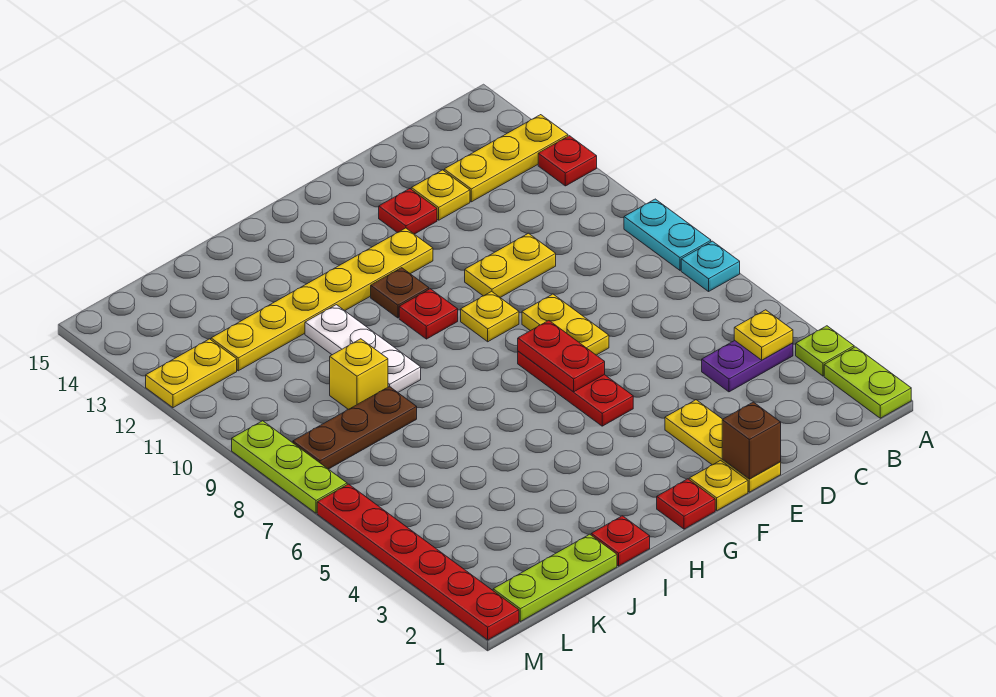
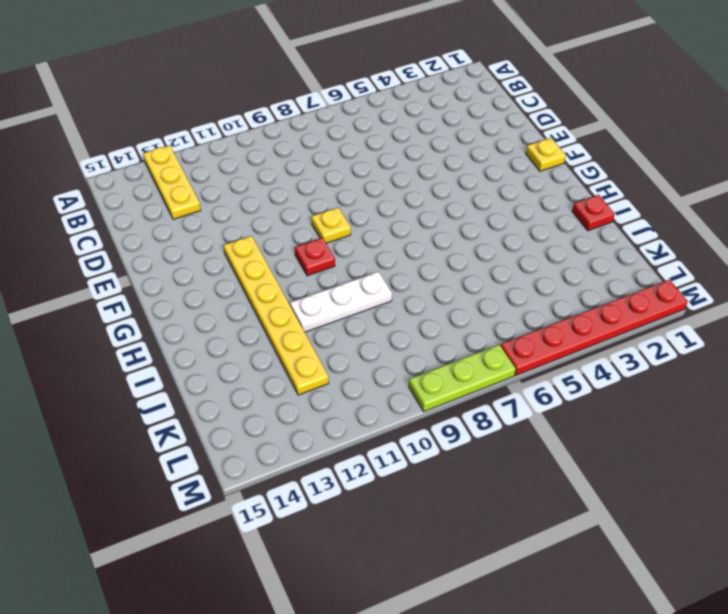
none -> lime plate A1:A2 level 1
none -> lime plate A3 level 1
none -> cyan plate A7 level 1
none -> cyan plate A8:A9 level 1

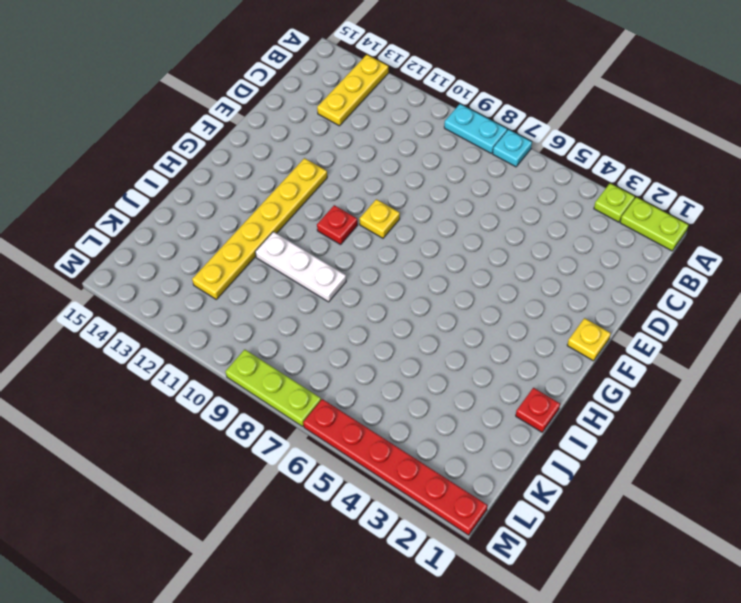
none -> red plate A12 level 1
none -> purple plate B4:C4 level 1
none -> yellow plate D10:E10 level 1
none -> yellow plate D13 level 1

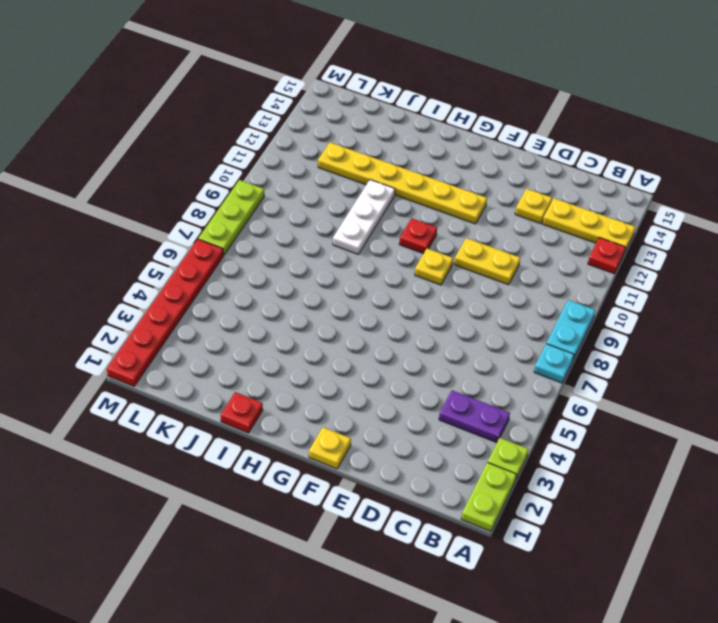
none -> yellow plate E1:E3 level 1
none -> yellow plate E7:E8 level 1
none -> red plate E13 level 1
none -> red plate F5:F7 level 1

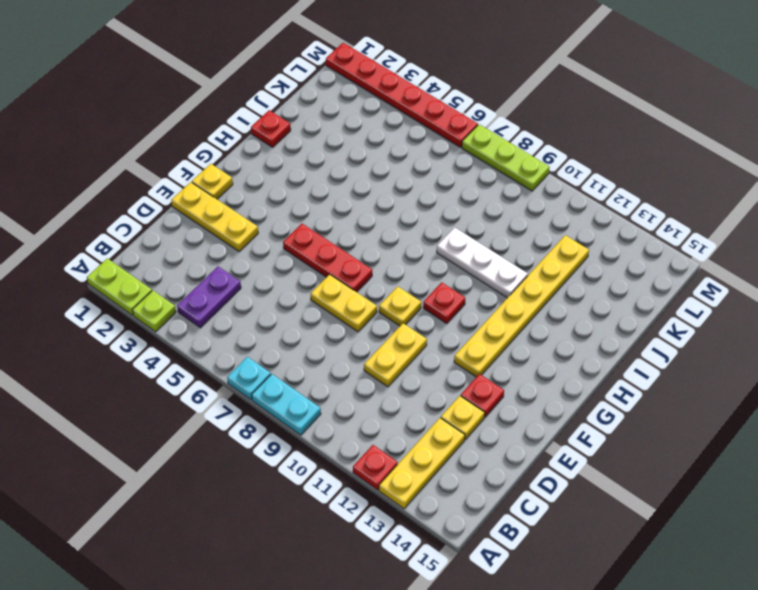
none -> red plate G1 level 1
none -> brown plate G11 level 1
none -> lime plate J1:L1 level 1
none -> brown plate J8:L8 level 1

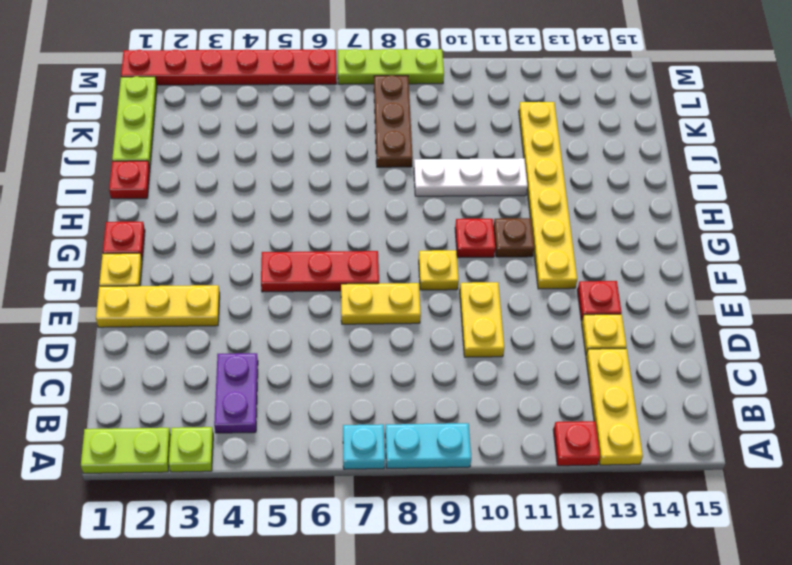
none -> yellow brick J9 level 1
none -> yellow plate L12:M12 level 1
none -> yellow plate B4 level 2
none -> brown brick E1 level 2

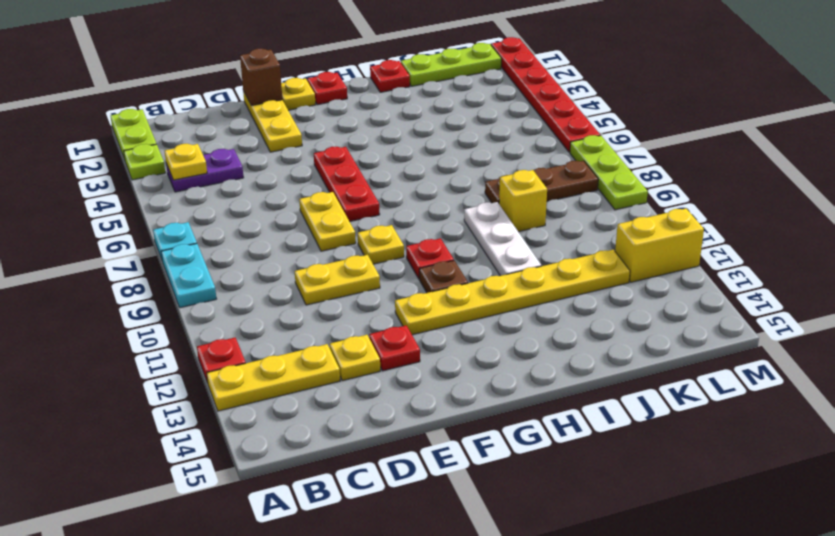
yellow brick L12:M12 level 1 -> yellow plate L12:M12 level 1
none -> red plate F6:F7 level 2

